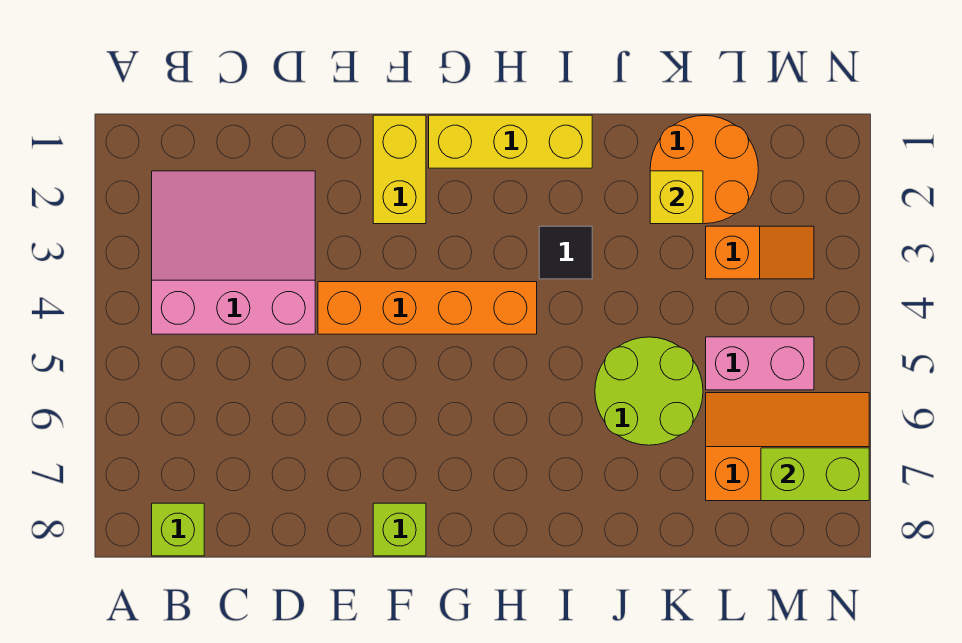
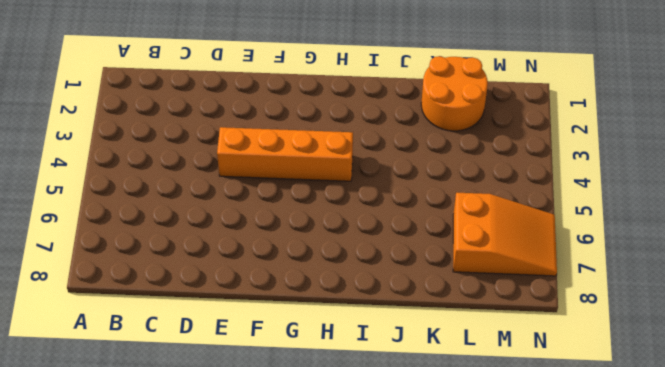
orange slope L6:N7 level 1 top L -> orange slope L6:N7 level 1 top 7
none -> pink slope B2:D4 level 1 top 4
none -> lime brick B8 level 1
none -> yellow brick F1:F2 level 1

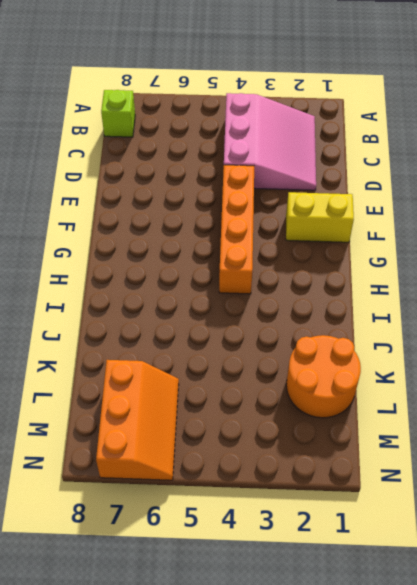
none -> lime brick F8 level 1
none -> yellow brick G1:I1 level 1
none -> black tile I3 level 1

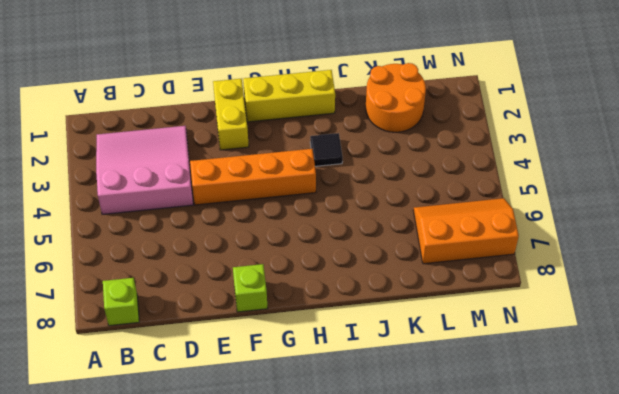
none -> lime round brick J5:K6 level 1
none -> orange slope L3:M3 level 1 top L
none -> pink brick L5:M5 level 1

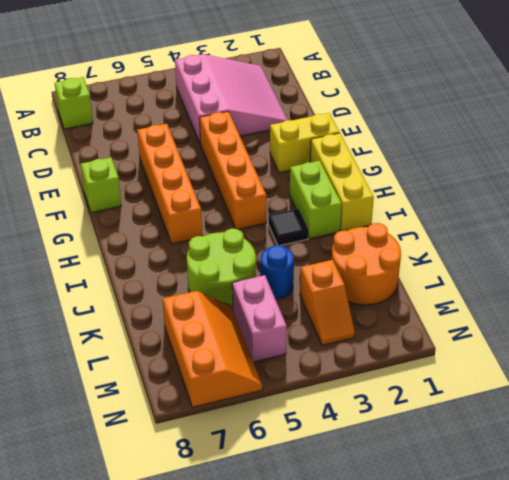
orange brick E6:H6 level 1 -> none
lime brick H2:I2 level 1 -> lime brick M7:N7 level 2
blue round brick K4 level 1 -> none
none -> yellow brick K2 level 2

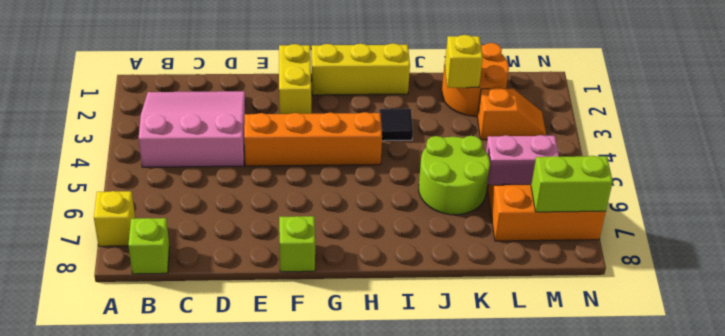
yellow brick A7 level 1 -> none

